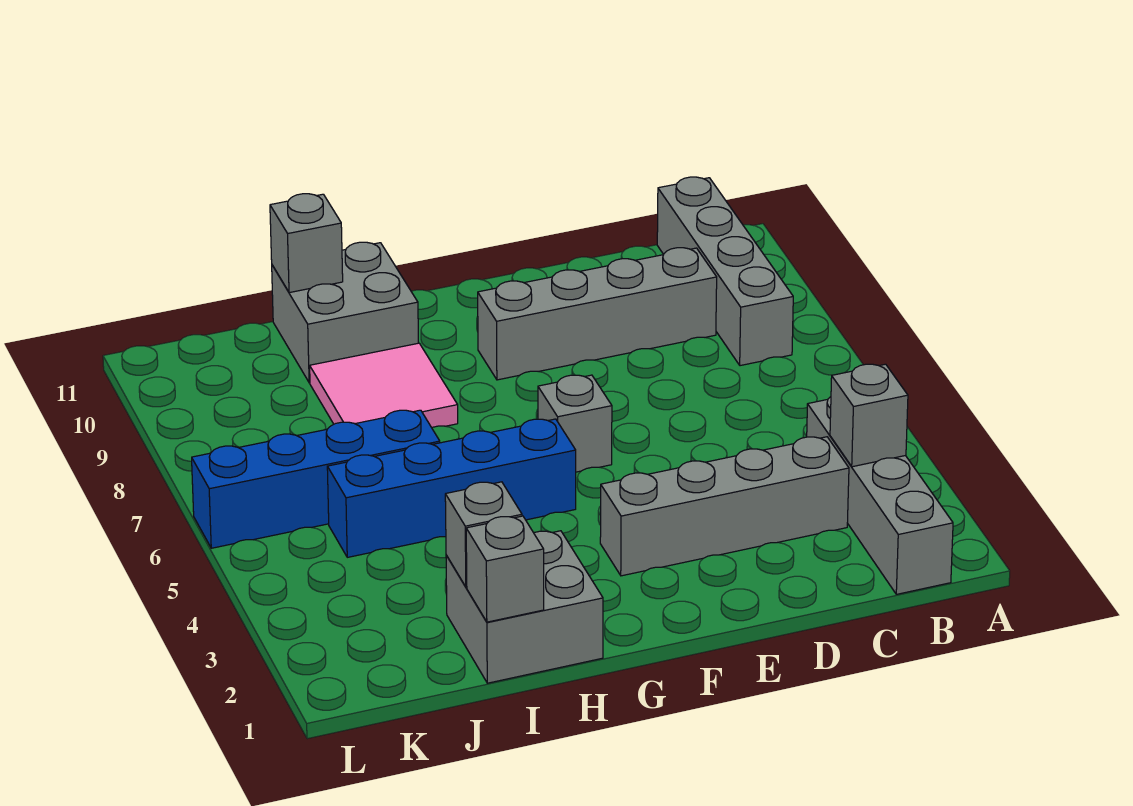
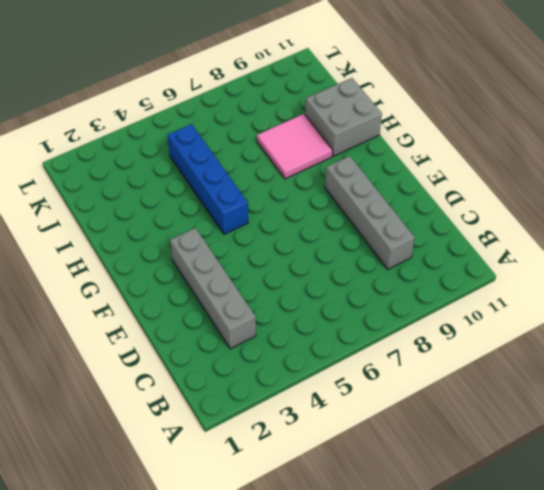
none -> grey brick B1:B4 level 1
none -> grey brick B8:B11 level 1
none -> grey brick F6 level 1

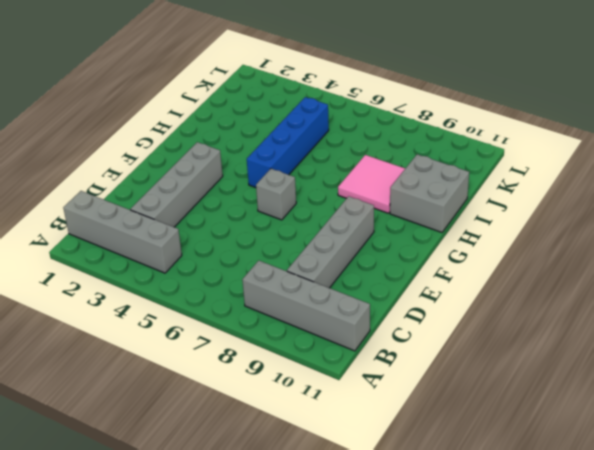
none -> grey brick H1:I2 level 1
none -> blue brick I6:L6 level 1
none -> grey brick B3 level 2

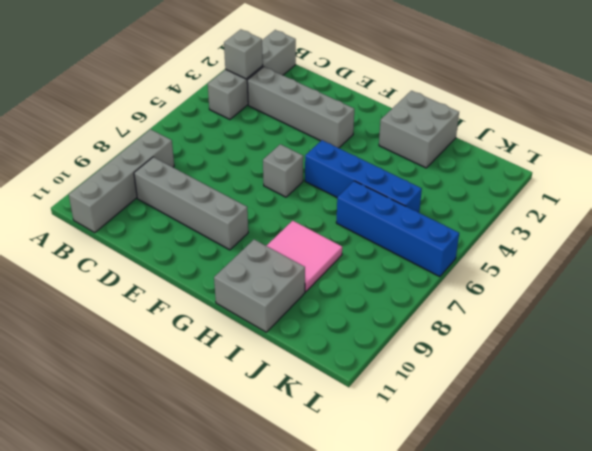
none -> grey brick I1 level 2
none -> grey brick I2 level 2
none -> grey brick I11 level 2

